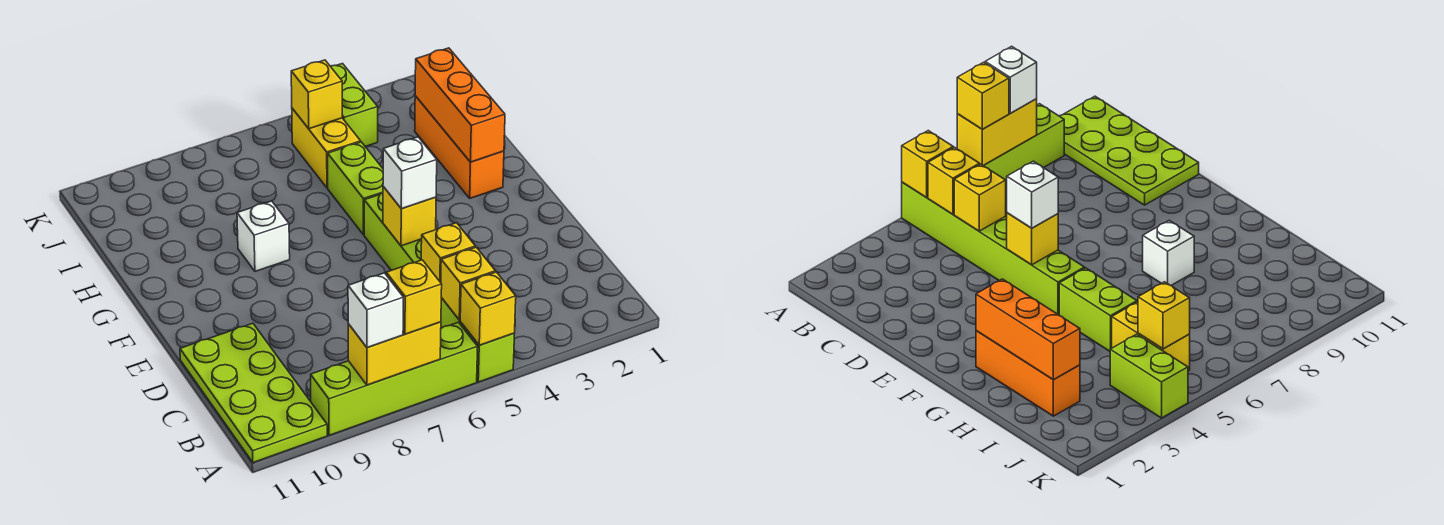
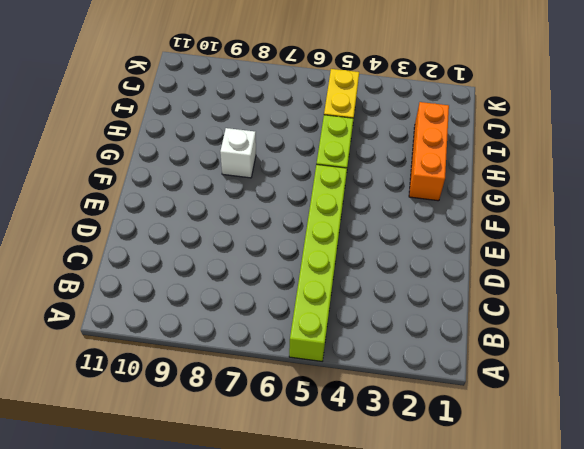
none -> lime brick A6:A9 level 1
none -> lime plate A10:D11 level 1
none -> lime brick J4:K4 level 1

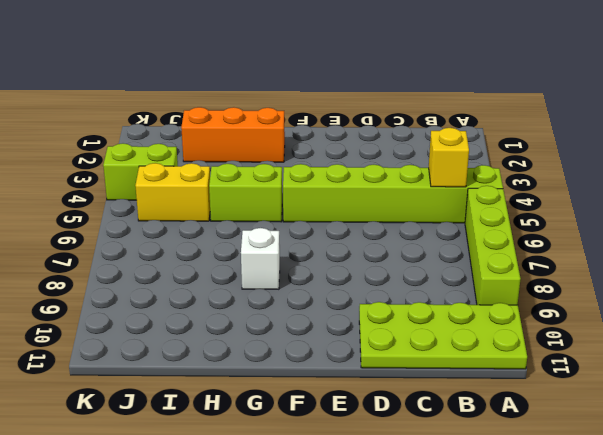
none -> yellow brick A5 level 2
none -> yellow brick A7:A8 level 2
none -> yellow brick C5 level 2

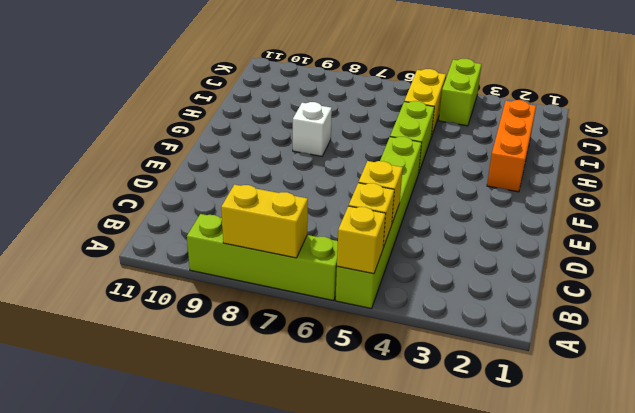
none -> lime plate A10:D11 level 1
none -> yellow brick E5 level 2
none -> orange brick G2:I2 level 2

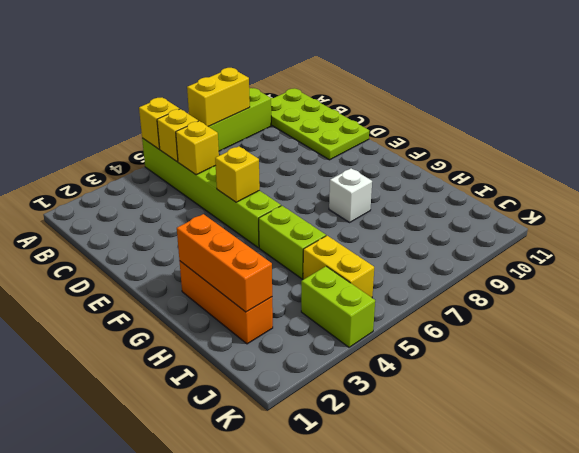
none -> yellow brick J5 level 2
none -> yellow brick A7 level 3
none -> white brick A8 level 3

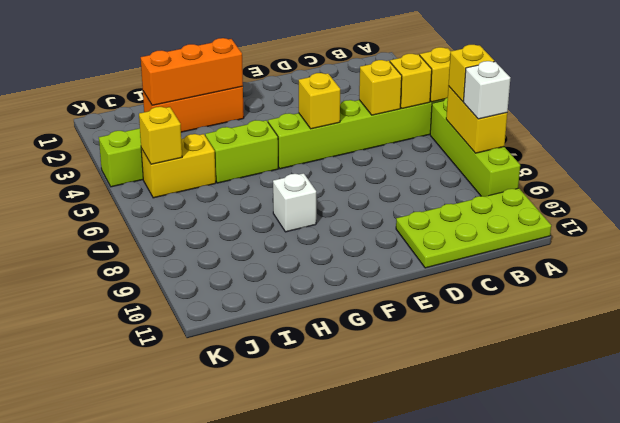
none -> white brick E5 level 3

